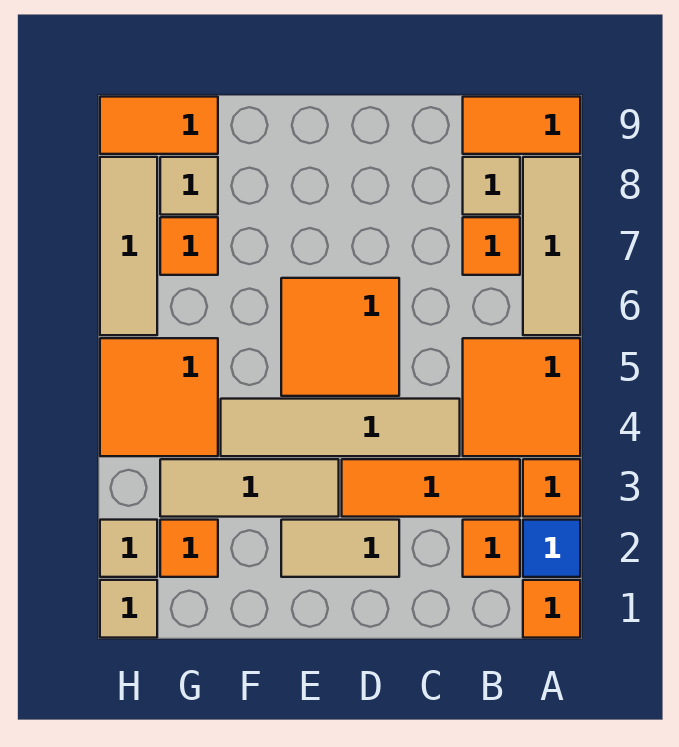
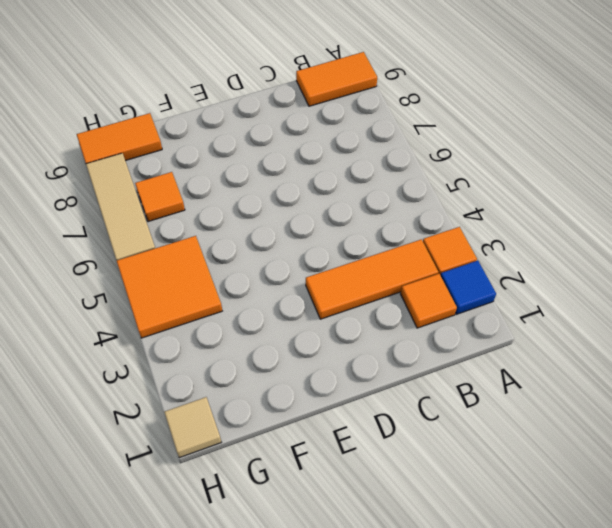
none -> orange tile A1 level 1
none -> orange tile A4:B5 level 1
none -> tan tile A6:A8 level 1

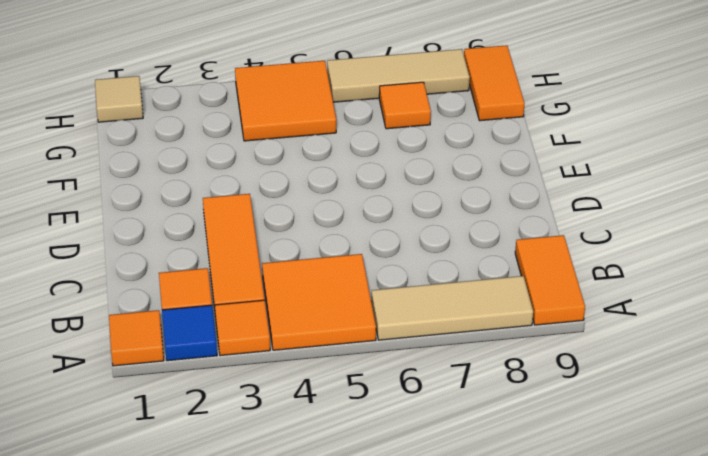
none -> orange tile B7 level 1
none -> tan tile B8 level 1
none -> tan tile C4:F4 level 1

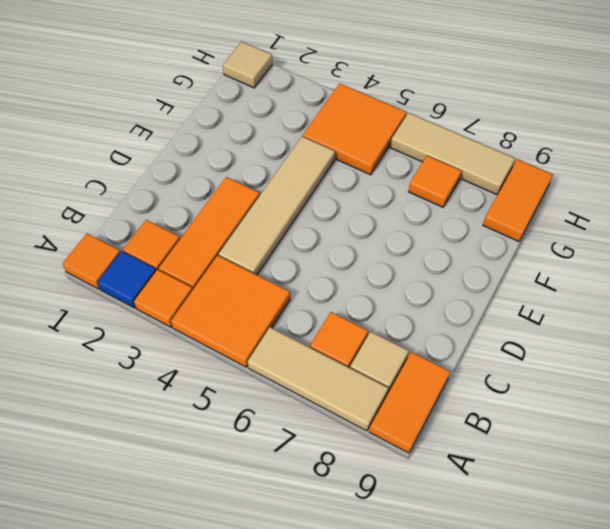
none -> tan tile D2:E2 level 1
none -> orange tile D5:E6 level 1
none -> tan tile E3:G3 level 1

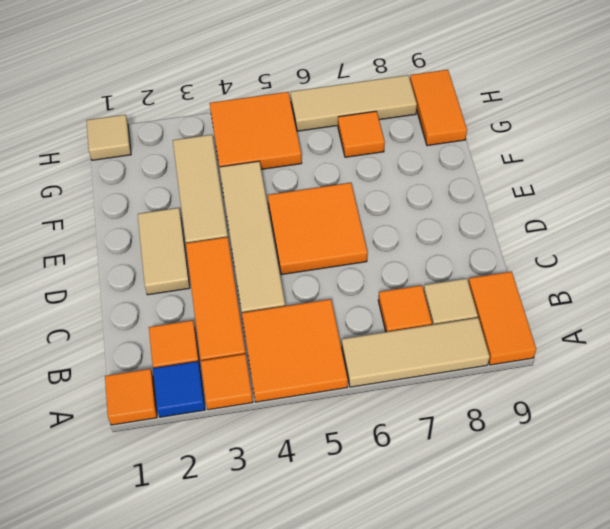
none -> orange tile G2 level 1
none -> tan tile G8 level 1
none -> tan tile H2 level 1

